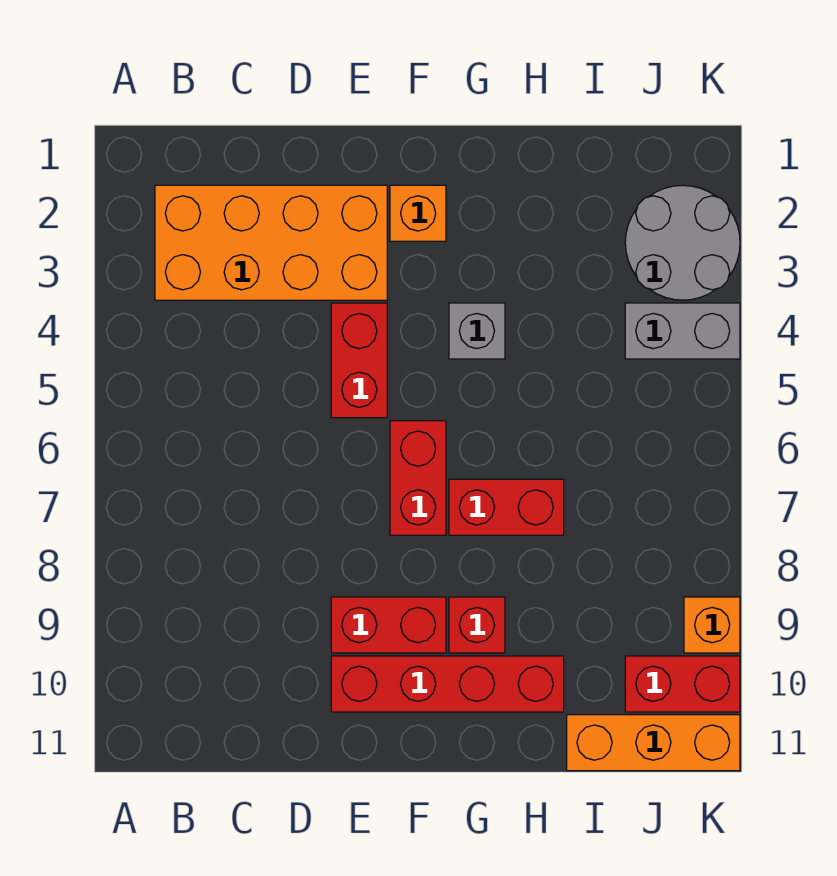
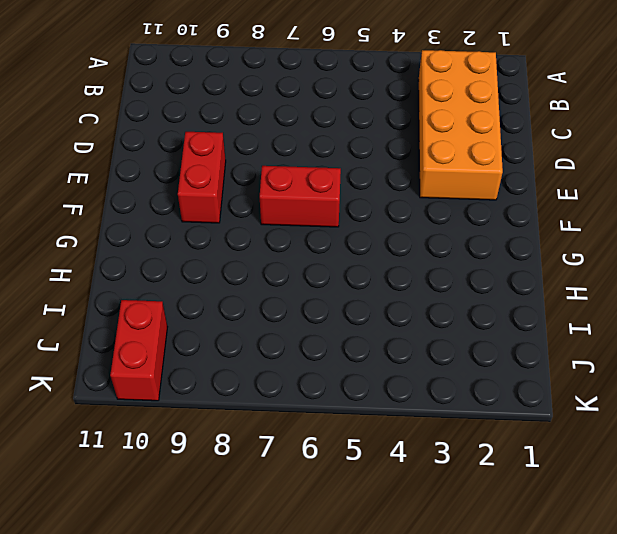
none -> red brick E4:E5 level 1
none -> red brick E10:H10 level 1
none -> orange brick F2 level 1

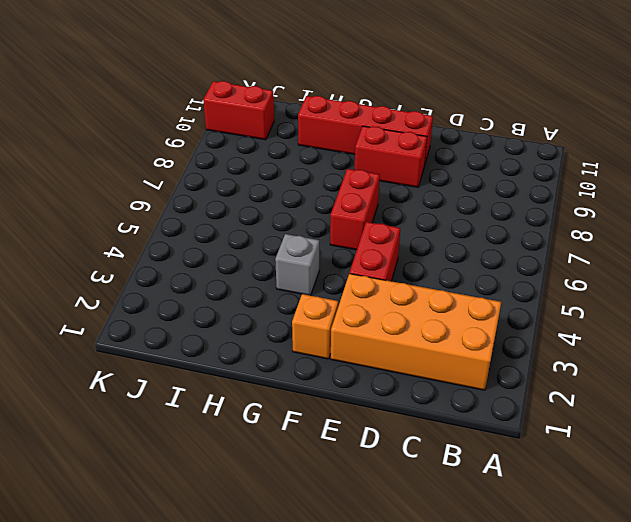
none -> red brick G7:H7 level 1
none -> red brick G9 level 1
none -> orange brick I11:K11 level 1

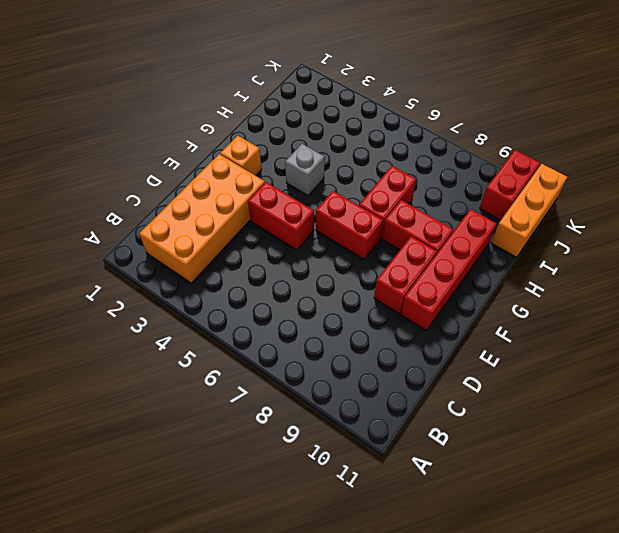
red brick G8:G9 level 1 -> red brick G9 level 1
none -> grey round brick J2:K3 level 1
none -> grey brick J4:K4 level 1
none -> orange brick K9 level 1

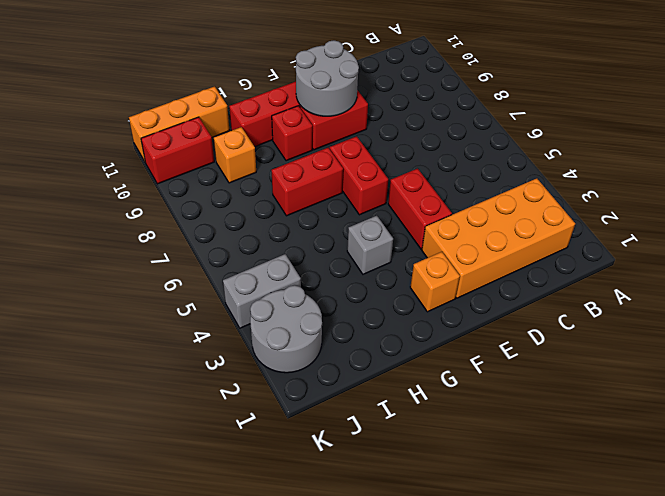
grey round brick E9:F10 level 2 -> none
orange brick I9 level 1 -> orange brick K9 level 1

